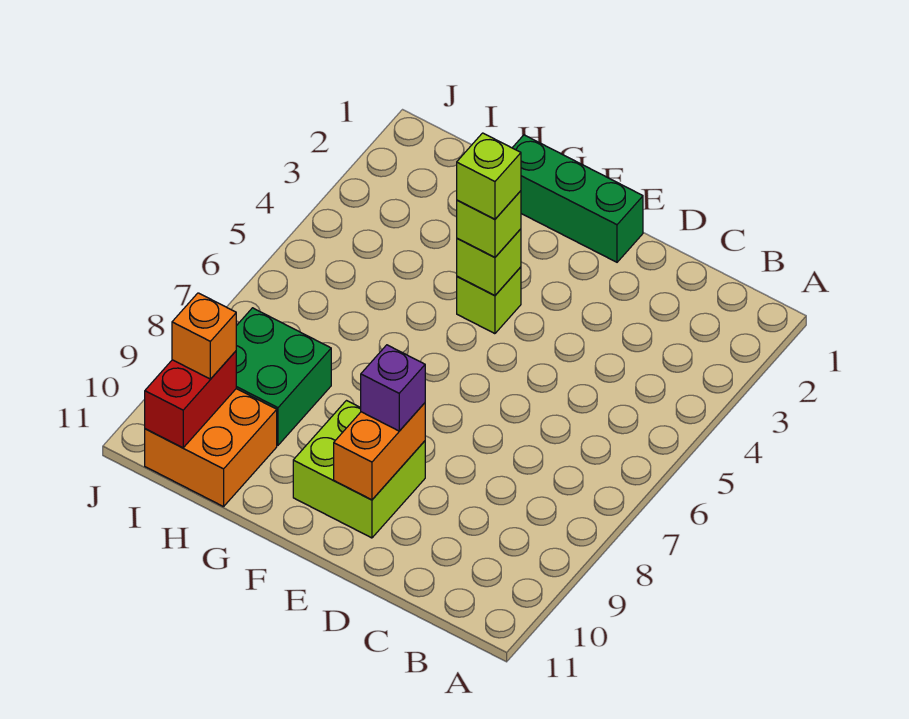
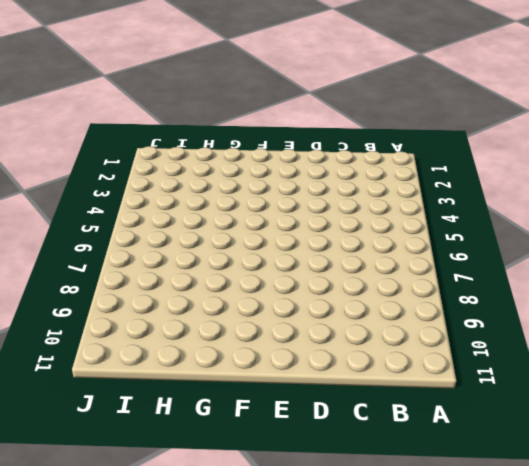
none -> green brick E1:G1 level 1
none -> lime brick E9:F10 level 1
none -> lime brick F4 level 1

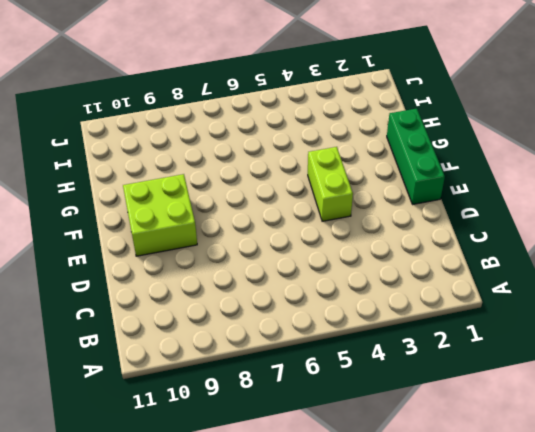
lime brick E4:F4 level 1 -> lime brick F4 level 1
none -> green brick H8:I9 level 1
none -> orange brick H10:I11 level 1
none -> orange brick E9:E10 level 2

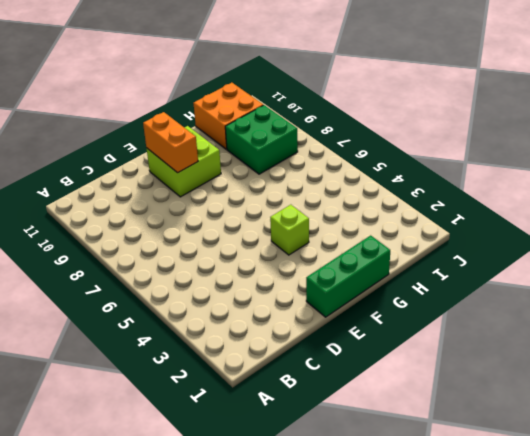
none -> lime brick F4 level 2
none -> red brick I10:I11 level 2
none -> purple brick E9 level 3

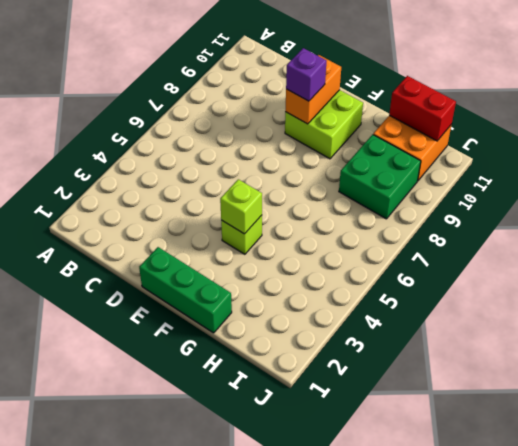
red brick H11:I11 level 2 -> red brick I10:I11 level 2
none -> lime brick F4 level 3
none -> orange brick I10 level 3
none -> lime brick F4 level 4

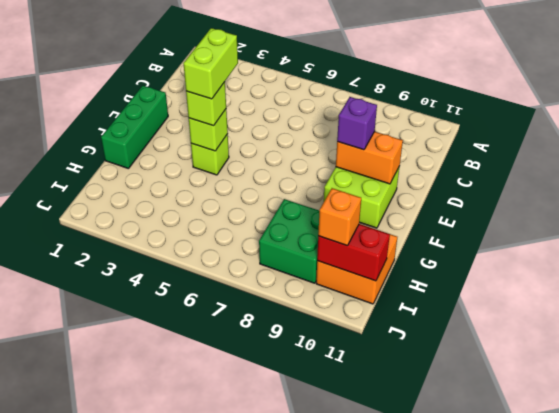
lime brick E4:F4 level 4 -> lime brick F4 level 4

